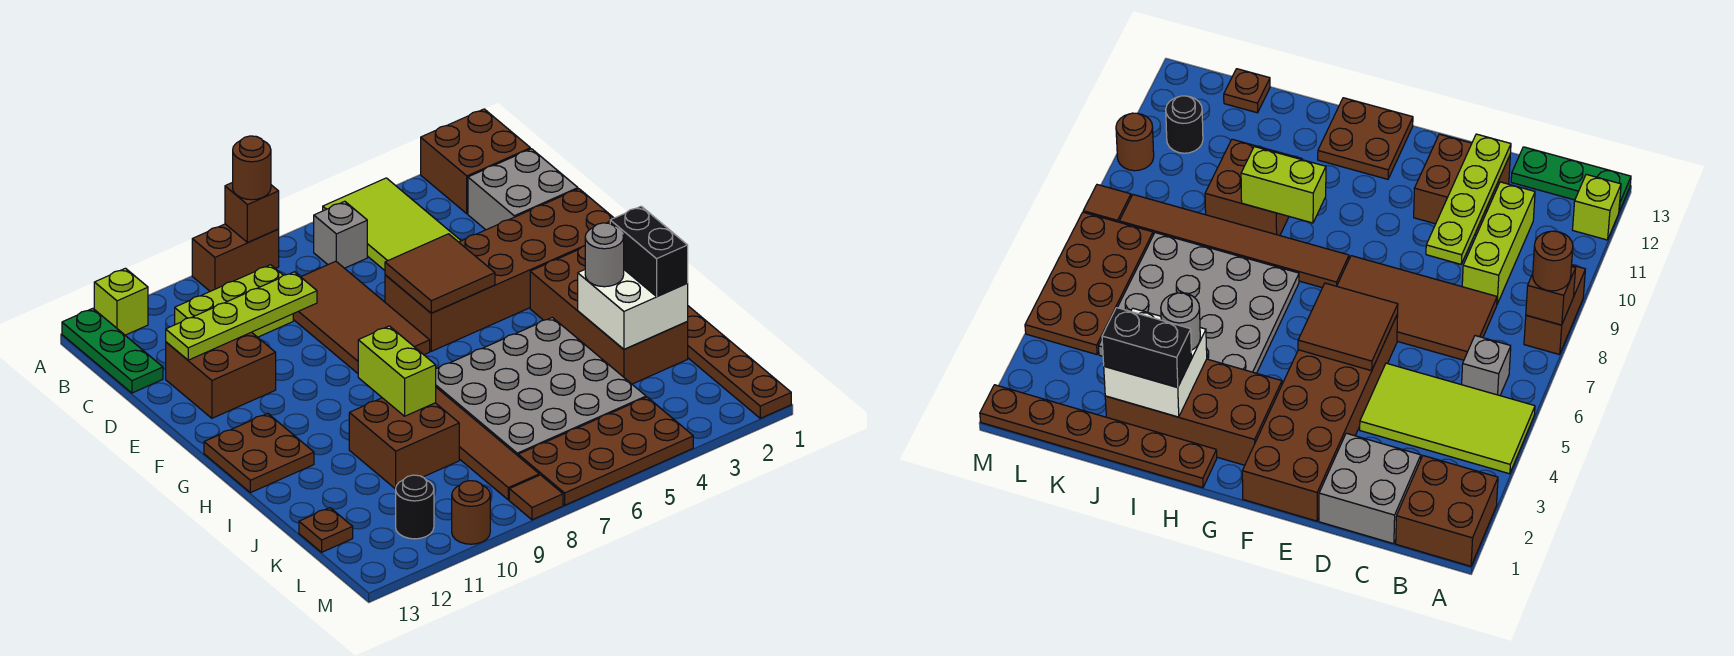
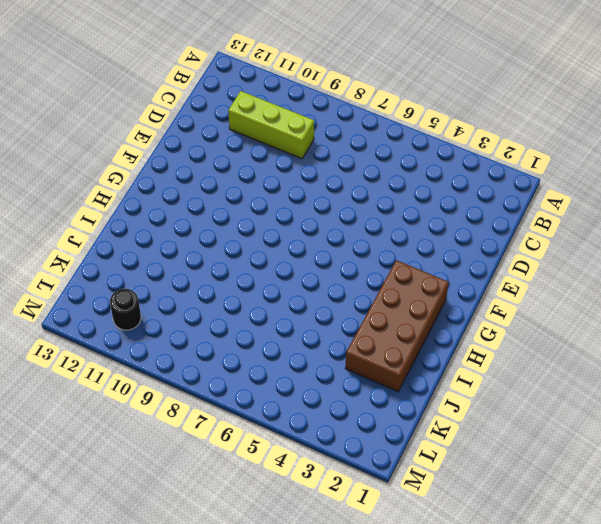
none -> brown brick A1:B2 level 1
none -> lime tile A4:D5 level 1
none -> brown brick A8:A9 level 1
none -> lime brick A12 level 1

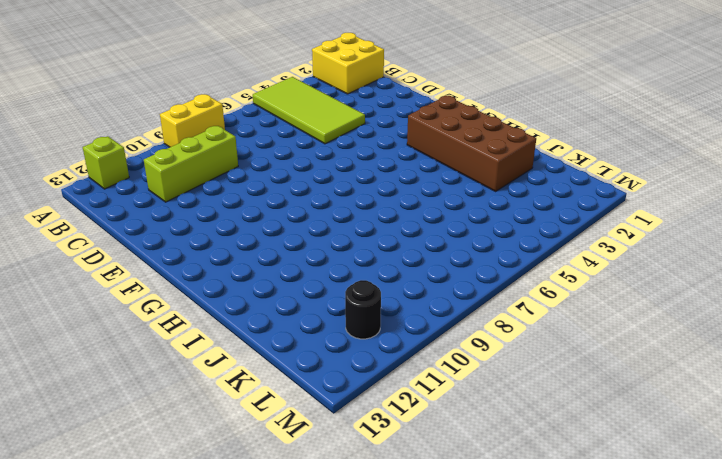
yellow brick A1:B2 level 1 -> brown brick A1:B2 level 1
yellow brick A8:A9 level 1 -> brown brick A8:A9 level 1
none -> green plate A13:C13 level 1
none -> grey brick B6 level 1
none -> grey brick C1:D2 level 1
none -> brown tile C7:F8 level 1

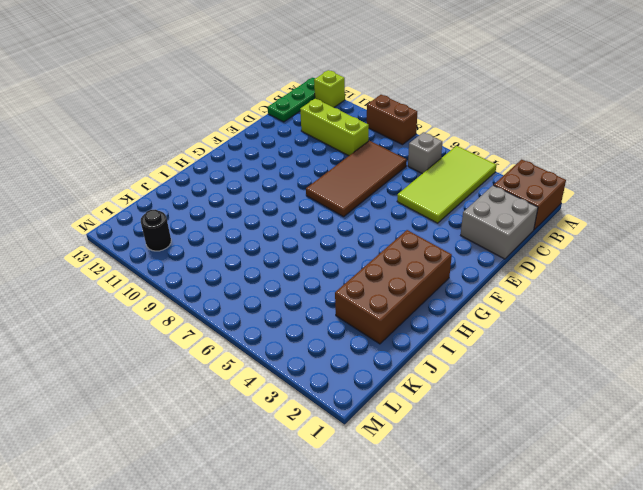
none -> brown brick D11:E12 level 1
none -> brown brick E1:F6 level 1
none -> brown tile G8:L8 level 1
none -> brown plate G12:H13 level 1

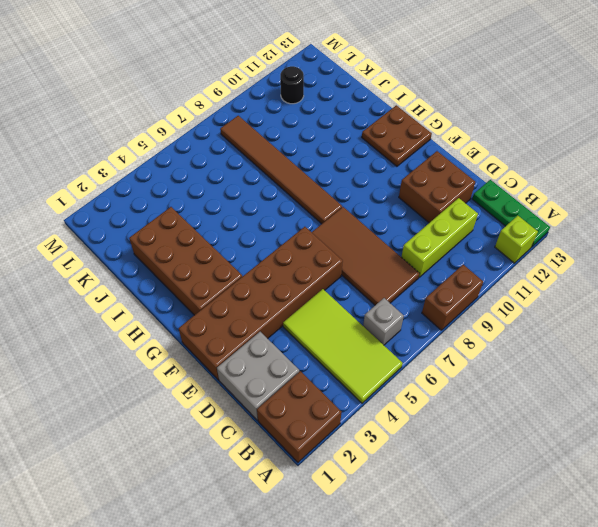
none -> brown plate H1:M1 level 1
none -> grey plate H4:K7 level 1
none -> brown brick I9:J10 level 1
none -> brown plate K13 level 1

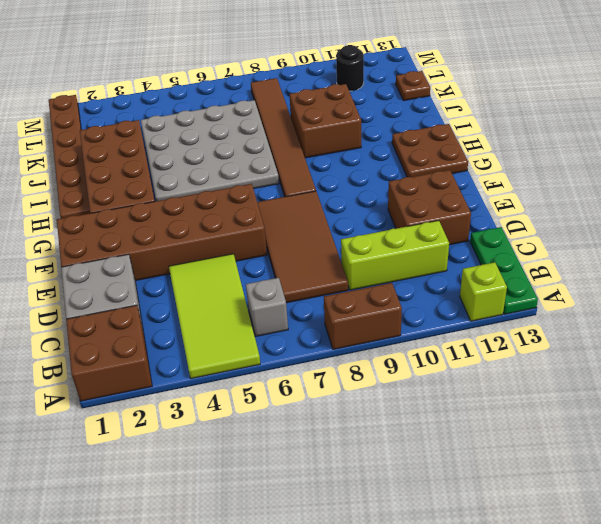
none -> brown plate L4:M7 level 1
none -> brown tile M8 level 1
none -> brown round brick M10 level 1
none -> brown brick A8 level 2

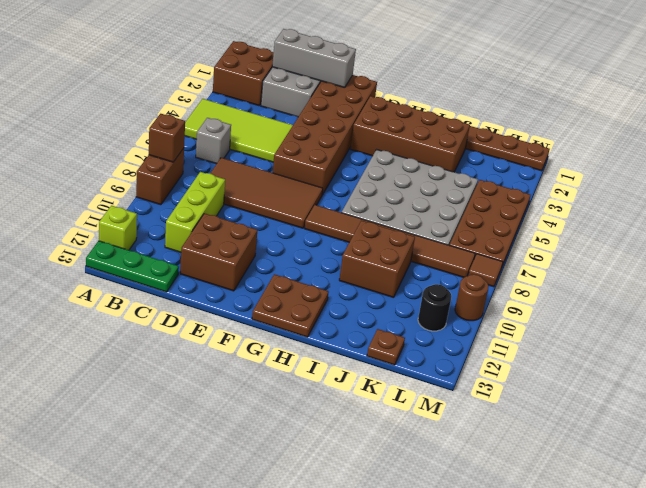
grey brick C1:E1 level 2 -> none
none -> lime plate D9:D12 level 2
none -> brown tile E5:F6 level 2
none -> lime brick H9:I9 level 2
none -> white brick I2:J3 level 2

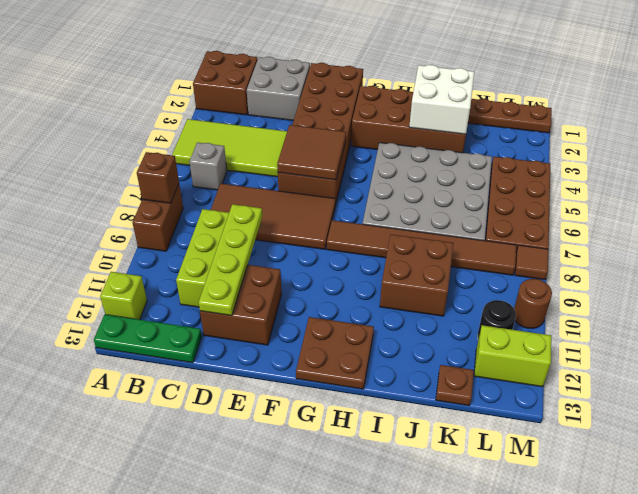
lime brick L12:M12 level 1 -> lime brick H9:I9 level 2
none -> brown round brick A8 level 3
none -> black brick I2:J2 level 3
none -> grey round brick I3 level 3

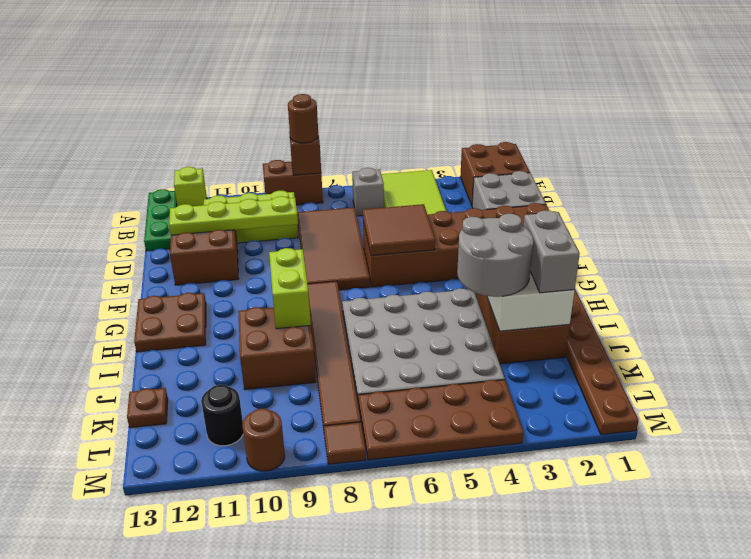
grey brick I2:J2 level 3 -> black brick I2:J2 level 3
grey round brick I3:J4 level 3 -> grey round brick I3 level 3

